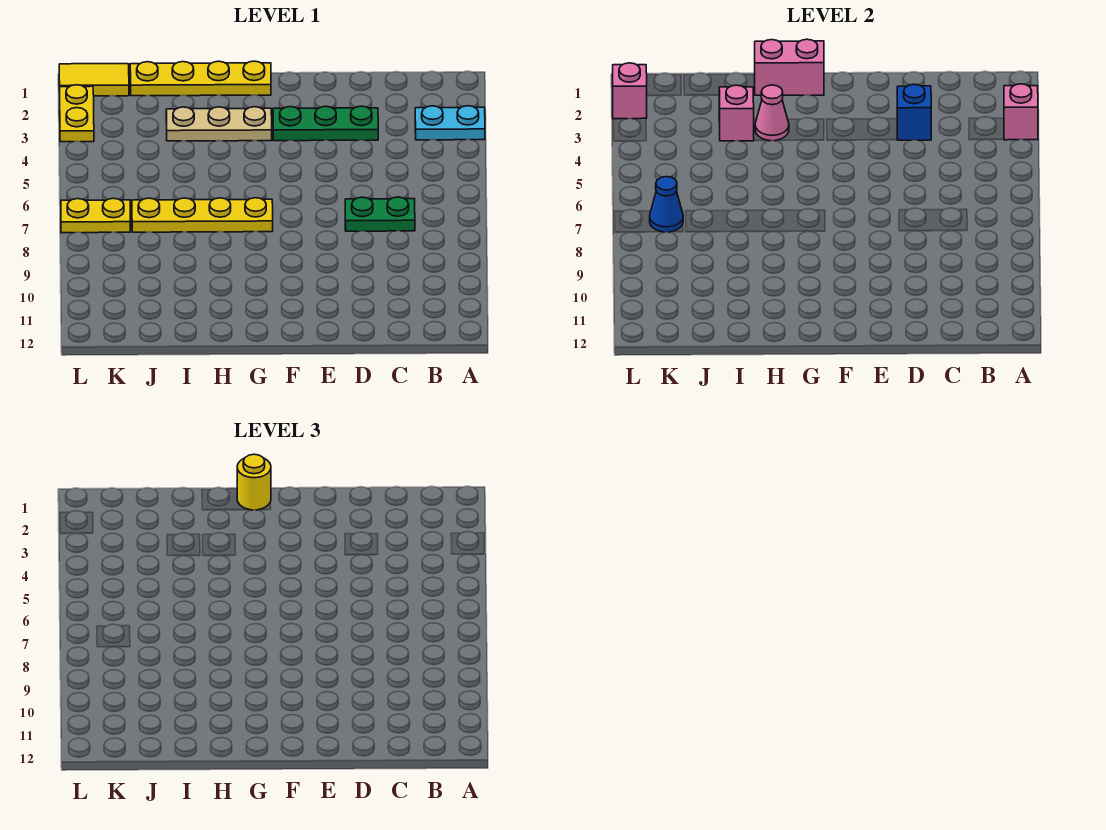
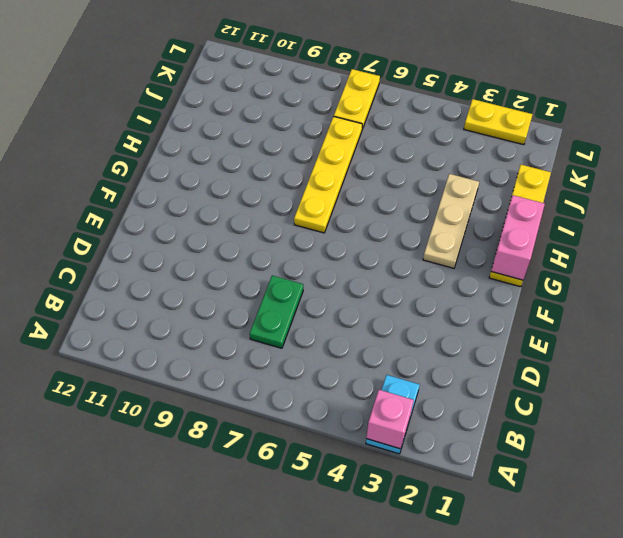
none -> green plate D3:F3 level 1
none -> yellow tile K1:L1 level 1
none -> blue brick D3 level 2

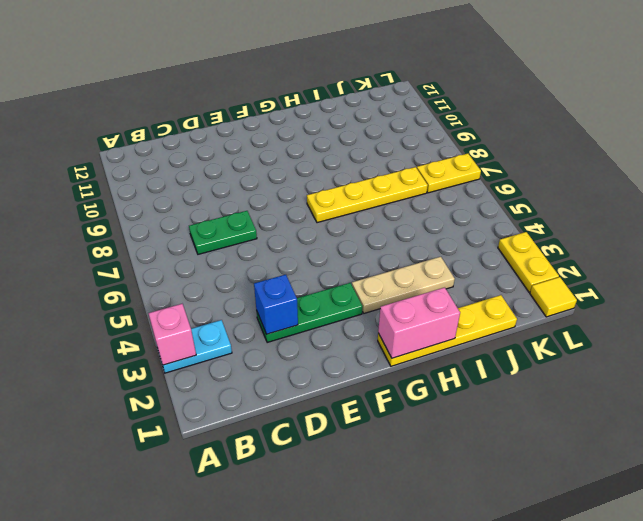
yellow tile L1 level 1 -> yellow tile K1:L1 level 1
none -> pink cone H3 level 2
none -> pink brick I3 level 2
none -> blue cone K7 level 2

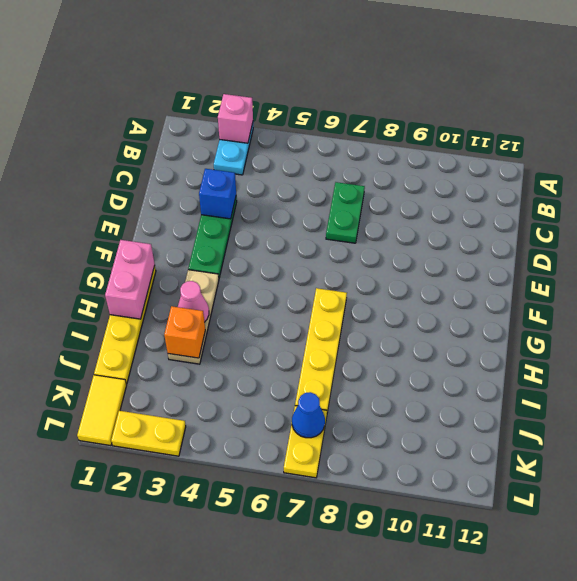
orange brick I3 level 2 -> pink brick I3 level 2
none -> pink brick L2 level 2
none -> yellow round brick G1 level 3

